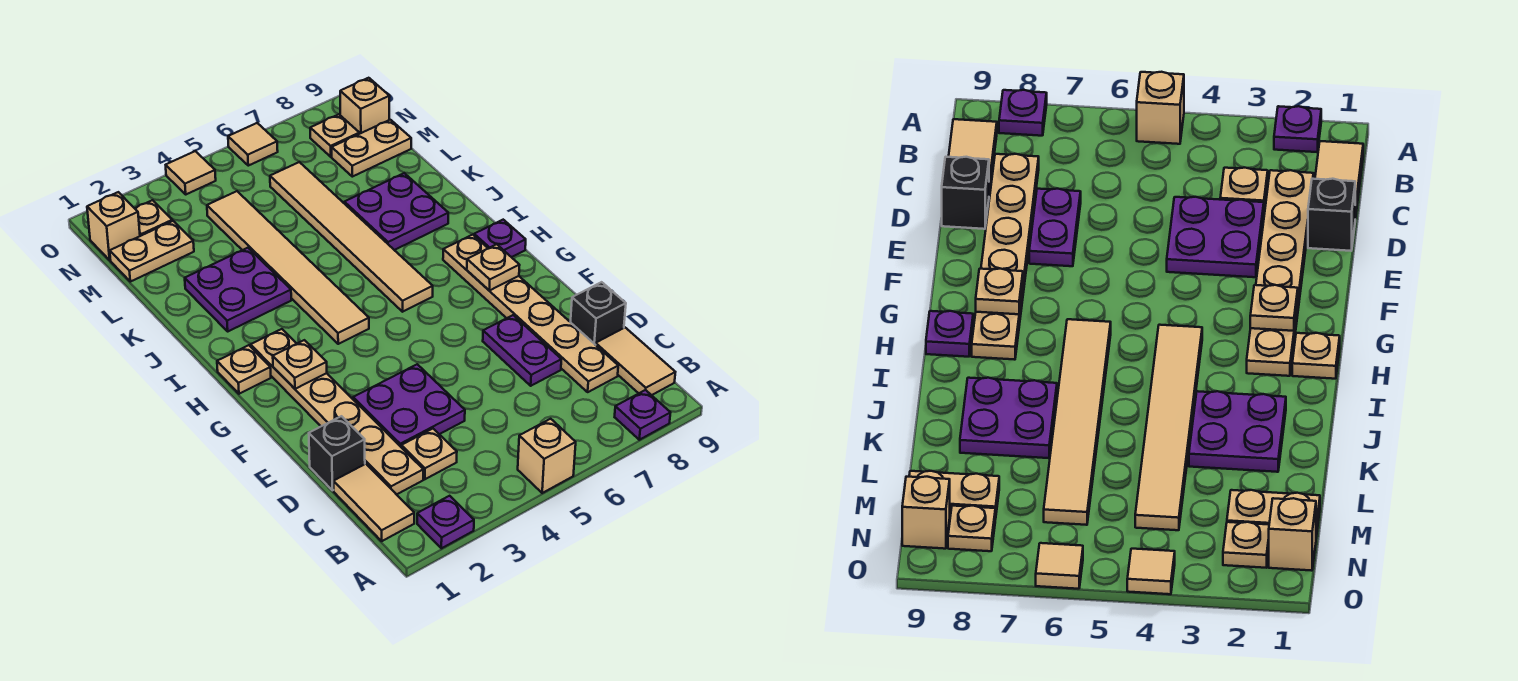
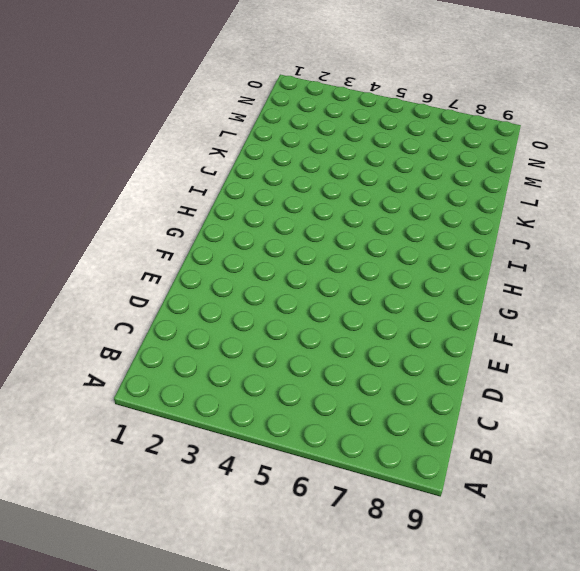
none -> purple plate A2 level 1
none -> tan brick A5 level 1
none -> purple plate A8 level 1

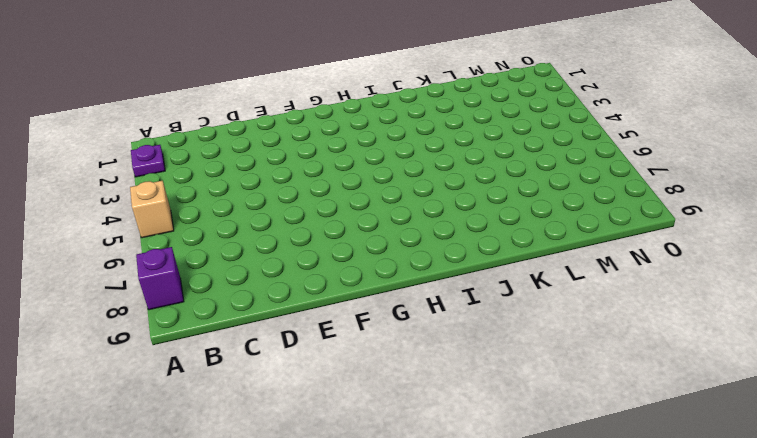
purple brick A8 level 1 -> purple plate A8 level 1
none -> tan tile B1:C1 level 1
none -> tan tile B9:C9 level 1
none -> tan plate C2:H2 level 1

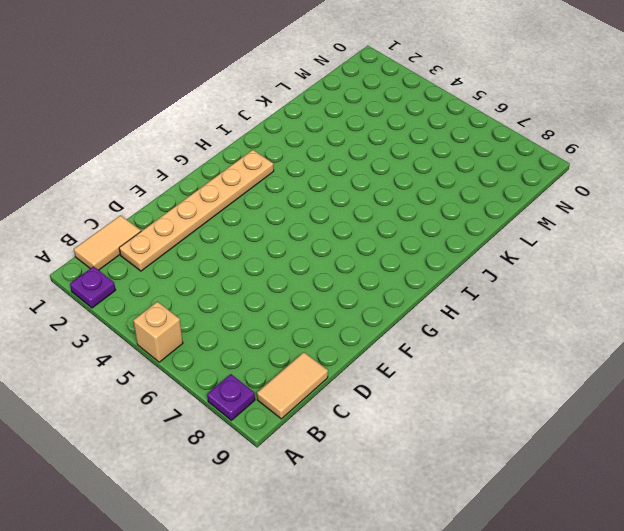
none -> tan plate C3 level 1
none -> tan plate C8:H8 level 1
none -> black brick D1 level 1

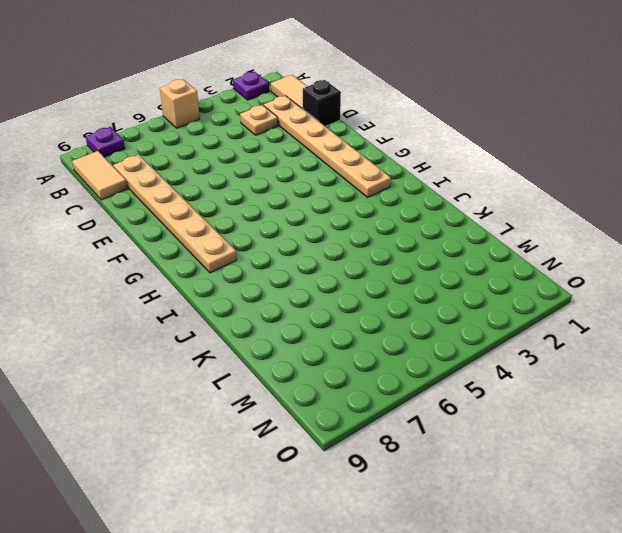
none -> purple plate D3:E4 level 1
none -> purple plate D7:E7 level 1
none -> black brick D9 level 1

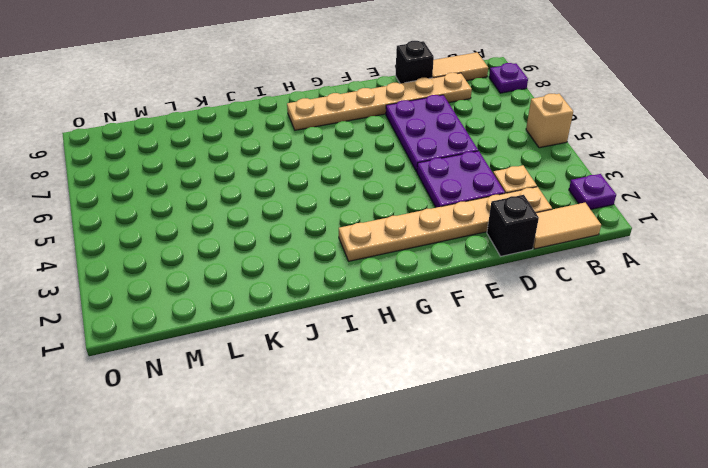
purple plate D5:E7 level 1 -> purple plate D7:E7 level 1
none -> tan plate H1 level 1
none -> tan tile H4:M4 level 1
none -> tan tile H6:M6 level 1

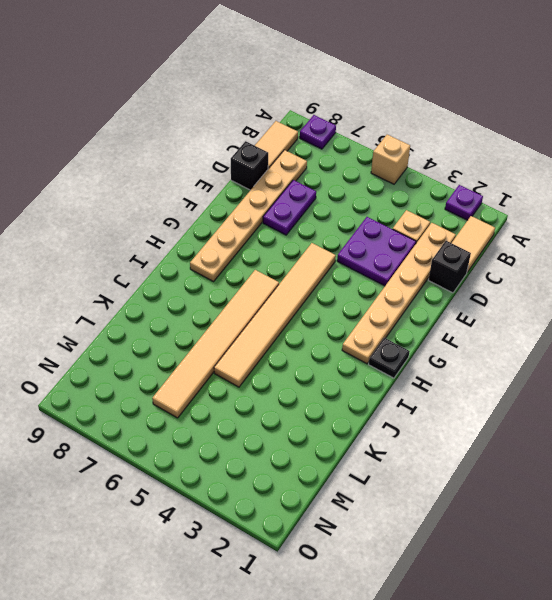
tan tile F5:K5 level 1 -> tan tile H4:M4 level 1
black plate H1 level 1 -> tan plate H1 level 1
none -> purple plate H9 level 1
none -> purple plate J2:K3 level 1
none -> purple plate J7:K8 level 1

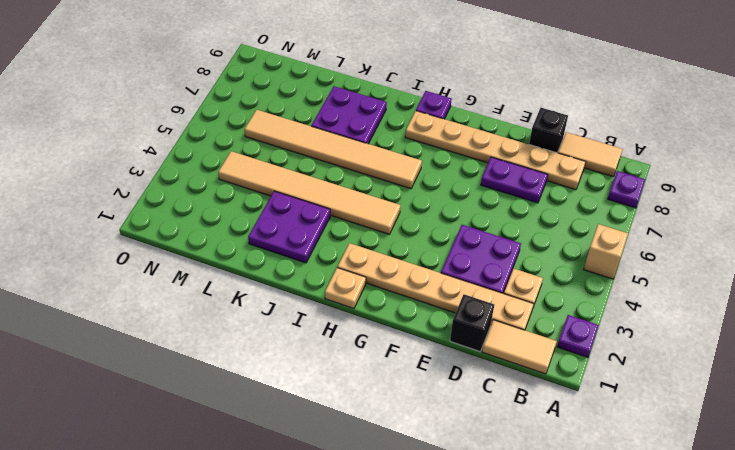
none -> tan plate M1:M2 level 1
none -> tan plate M8:M9 level 1
none -> tan brick N1 level 1

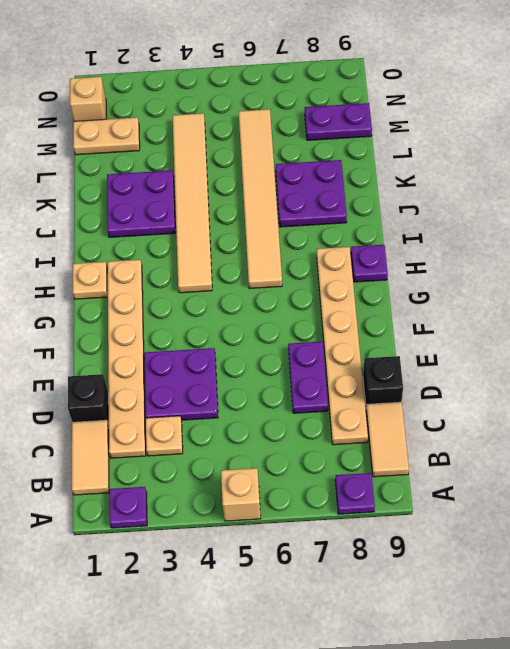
purple plate M8:M9 level 1 -> tan plate M8:M9 level 1
none -> tan plate N2 level 1
none -> tan plate N8 level 1
none -> tan brick N9 level 1

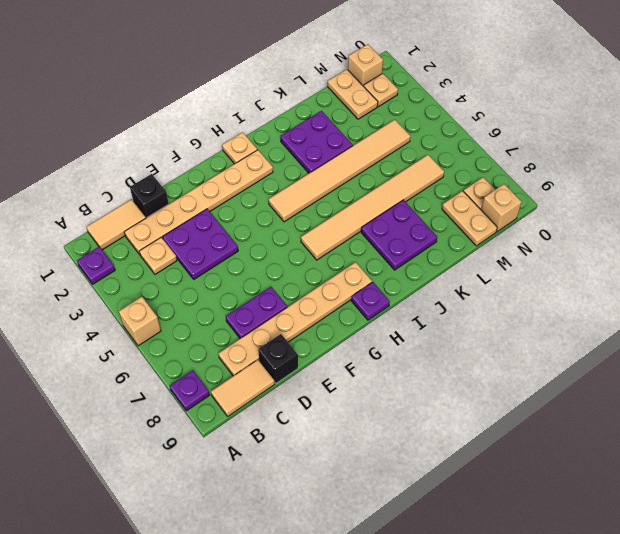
none -> tan tile O4 level 1
none -> tan tile O6 level 1
none -> tan plate G2 level 2

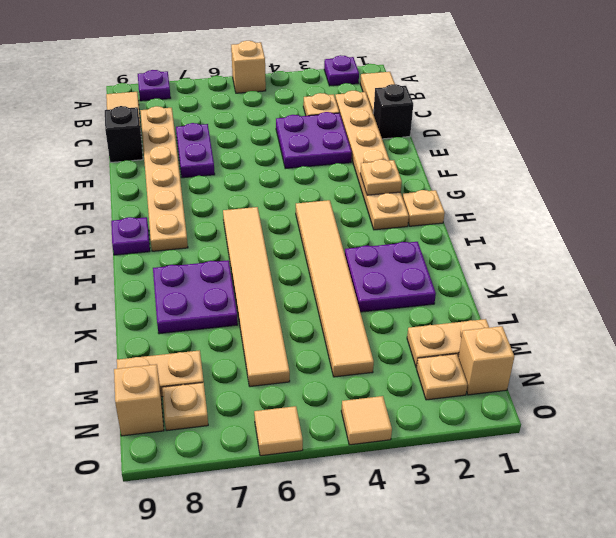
none -> tan plate G8 level 2

